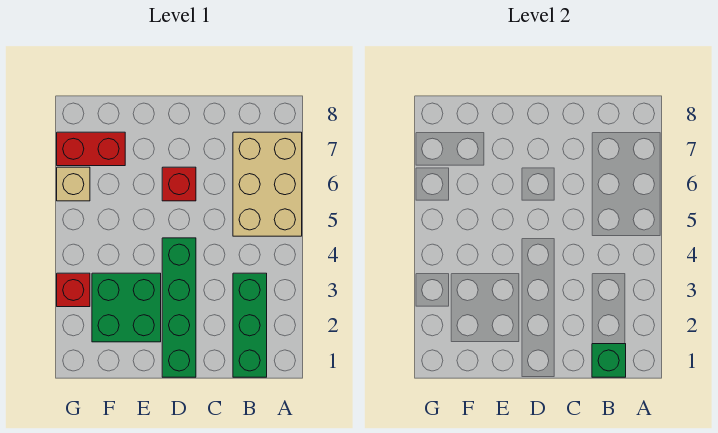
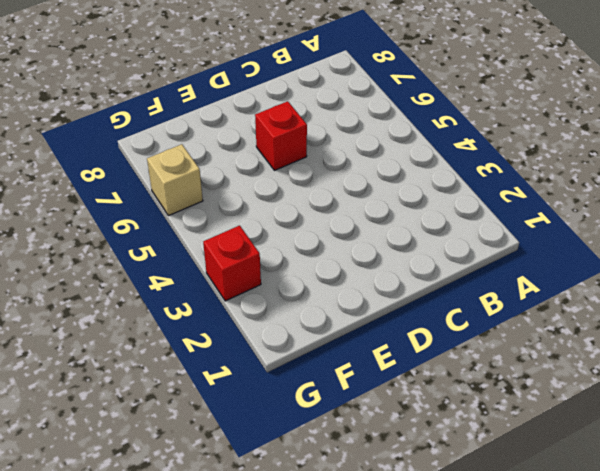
none -> tan brick A5:B7 level 1
none -> green brick B1:B3 level 1

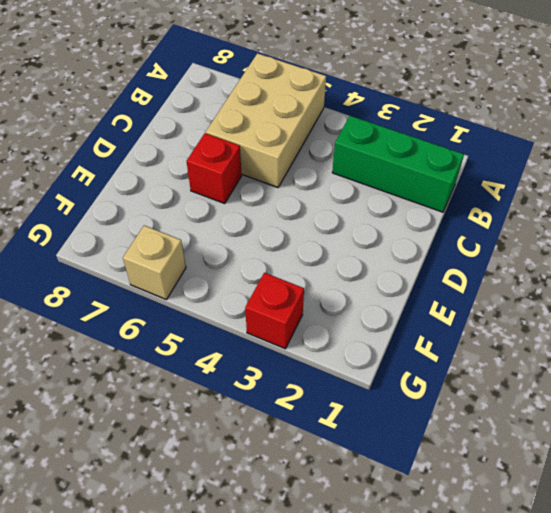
tan brick A5:C6 level 1 -> tan brick A5:B7 level 1
none -> green brick D1:D4 level 1
none -> green brick E2:F3 level 1

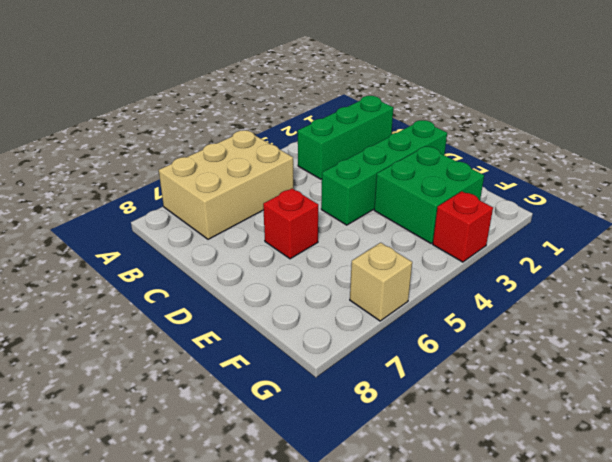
none -> red brick F7:G7 level 1
none -> green brick B1 level 2

